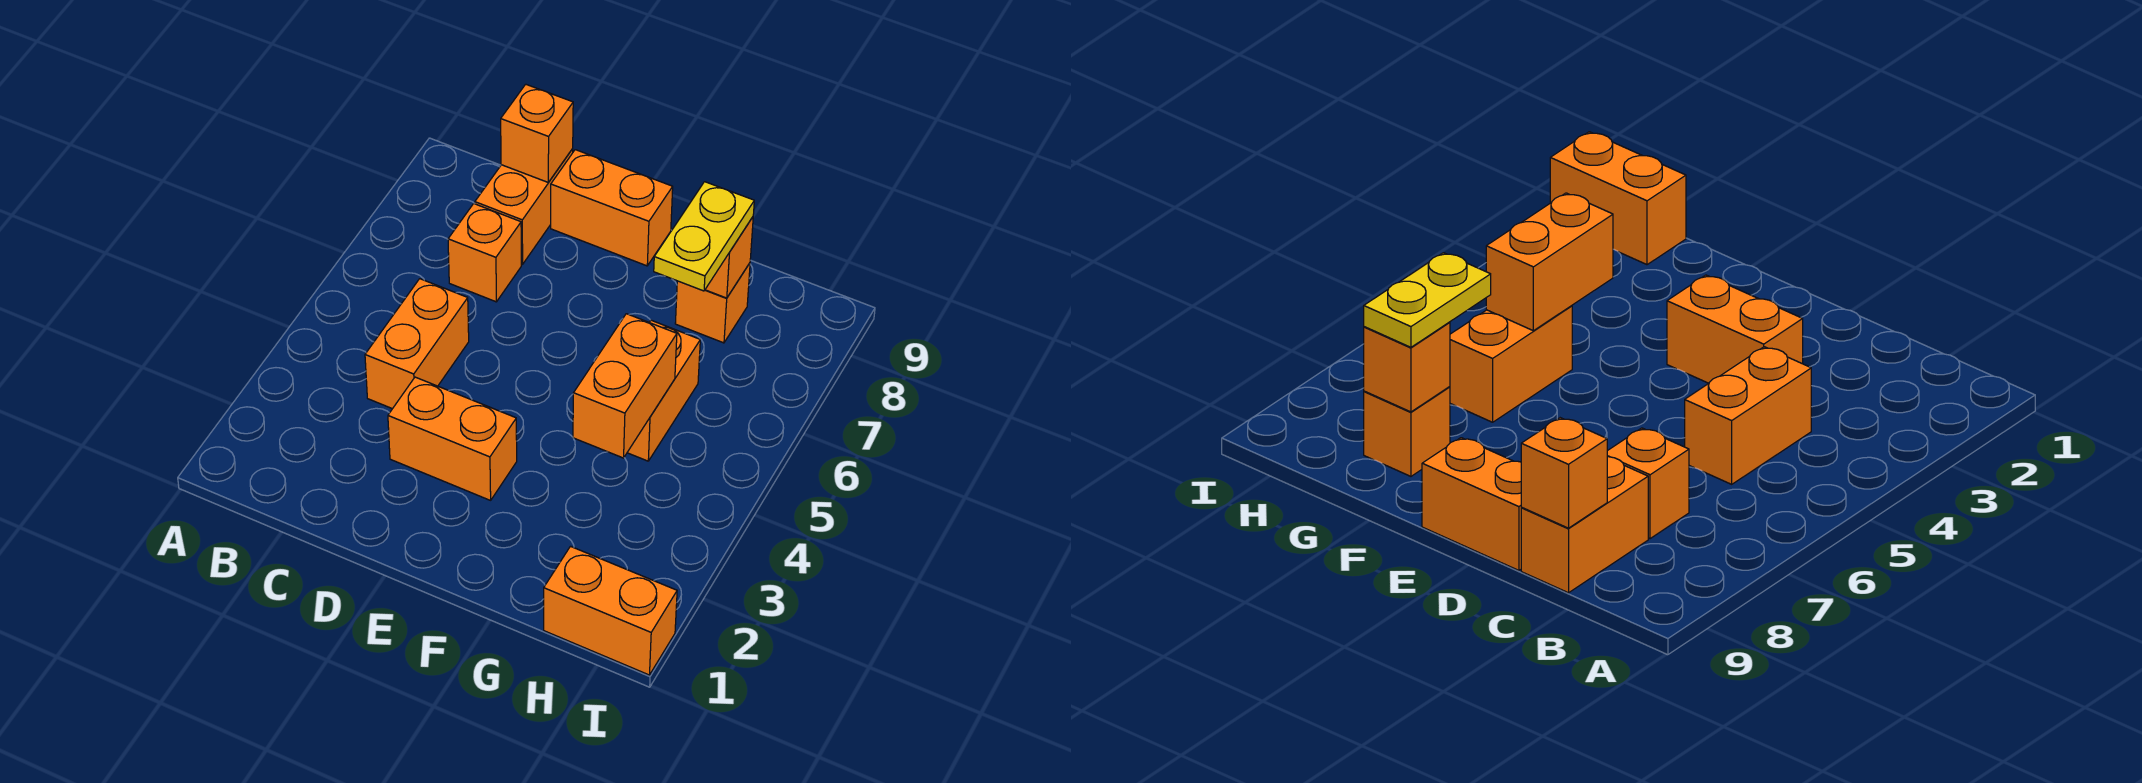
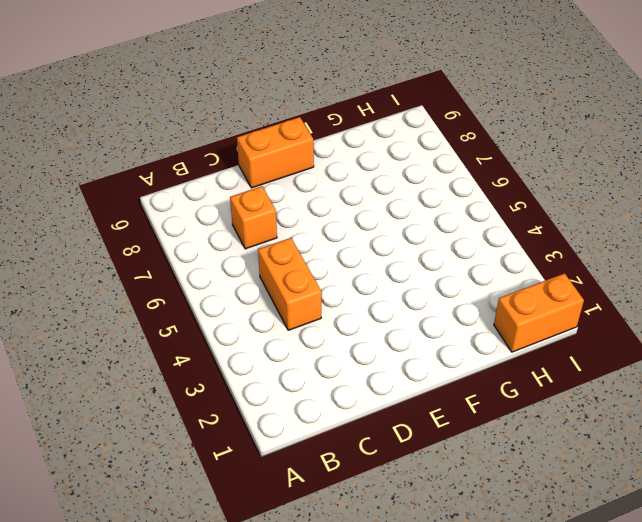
none -> orange brick C8:C9 level 1
none -> orange brick D3:E3 level 1
none -> orange brick G5:G6 level 1

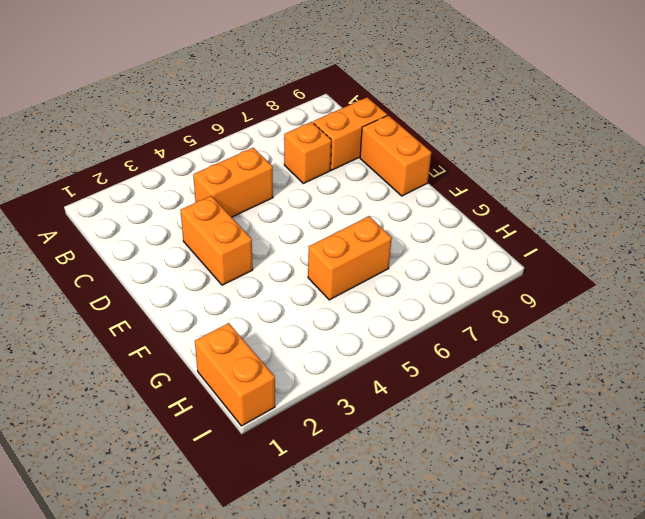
none -> orange brick G8 level 1
none -> orange brick C9 level 2
none -> orange brick G4:G5 level 2

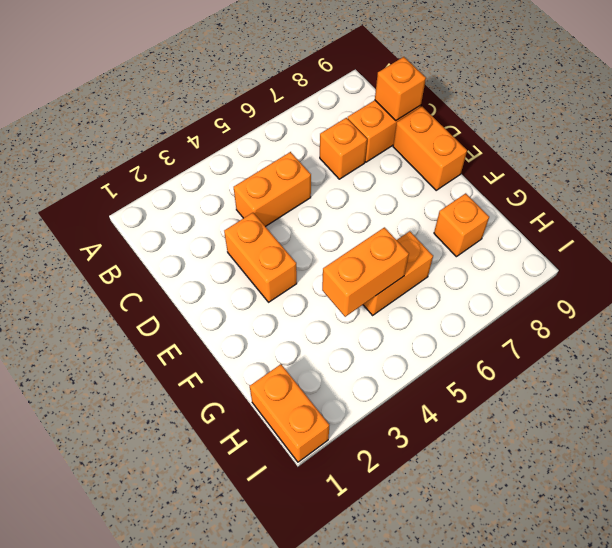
none -> orange brick G8 level 2
none -> yellow plate G7:G8 level 3

